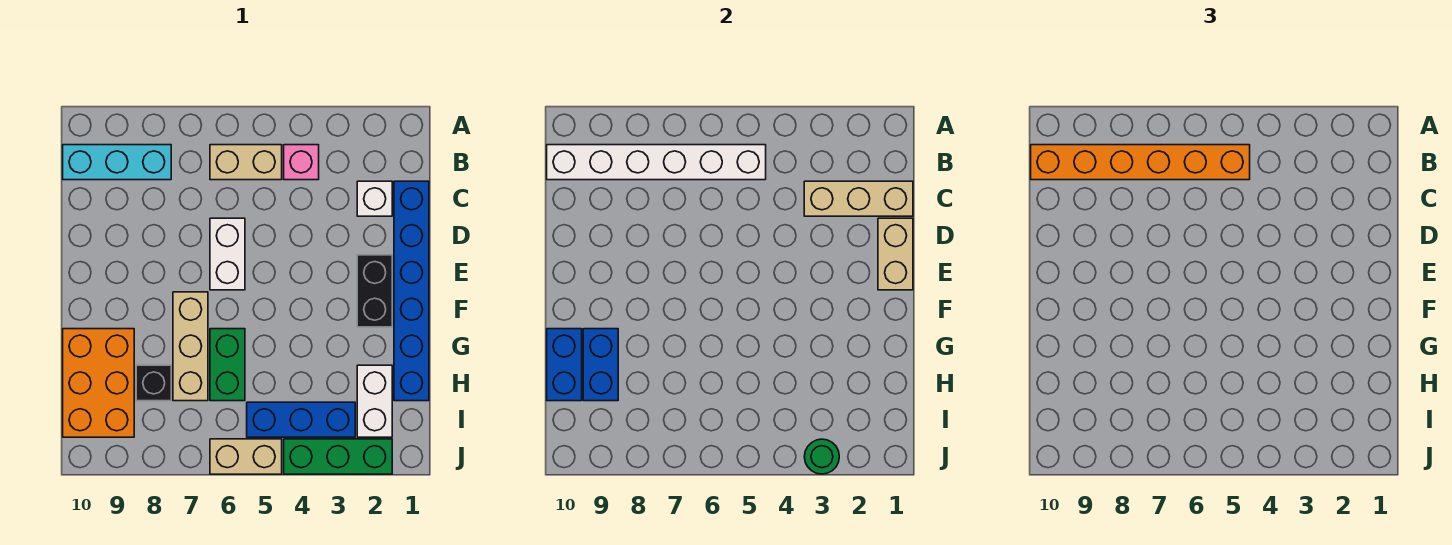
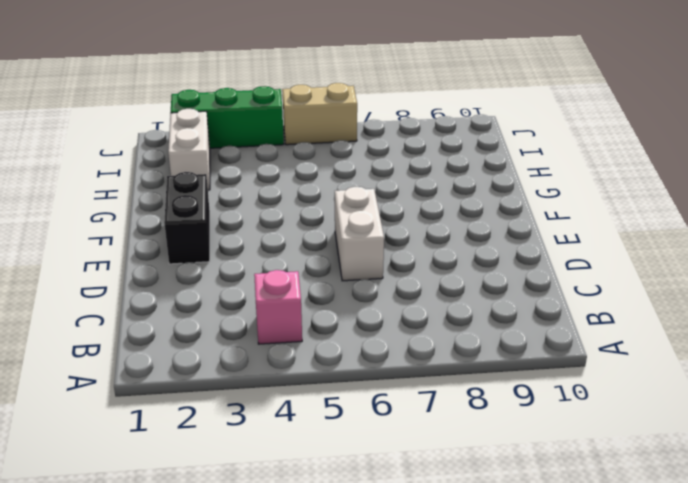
none -> tan brick B5:B6 level 1
none -> cyan brick B8:B10 level 1
none -> blue brick C1:H1 level 1

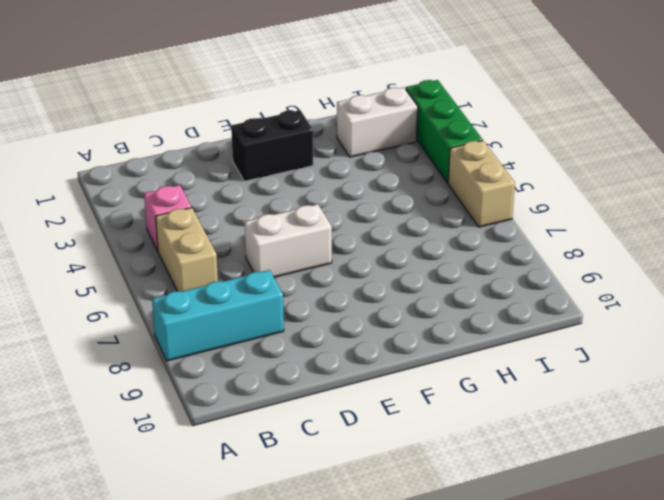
cyan brick A8:C8 level 1 -> cyan brick B8:B10 level 1
none -> blue brick C1:H1 level 1
none -> white brick C2 level 1
none -> tan brick F7:H7 level 1

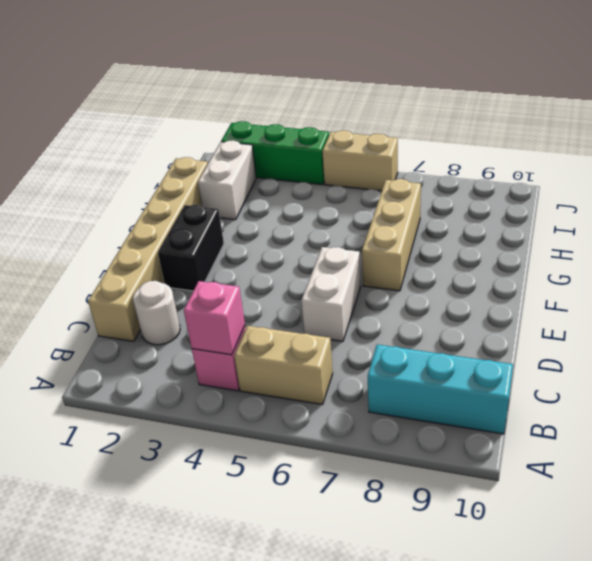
pink brick B4 level 2 -> none
tan brick C1:H1 level 1 -> blue brick C1:H1 level 1
white round brick C2 level 1 -> white brick C2 level 1
none -> green brick G6:H6 level 1
none -> orange brick G9:I10 level 1
none -> black brick H8 level 1

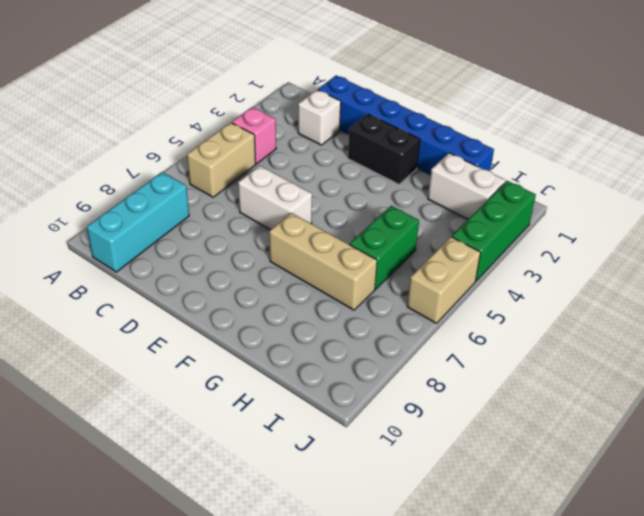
green brick H5:H6 level 1 -> green brick G6:H6 level 1
none -> orange brick G9:I10 level 1
none -> black brick H8 level 1
none -> blue brick I3:I5 level 1

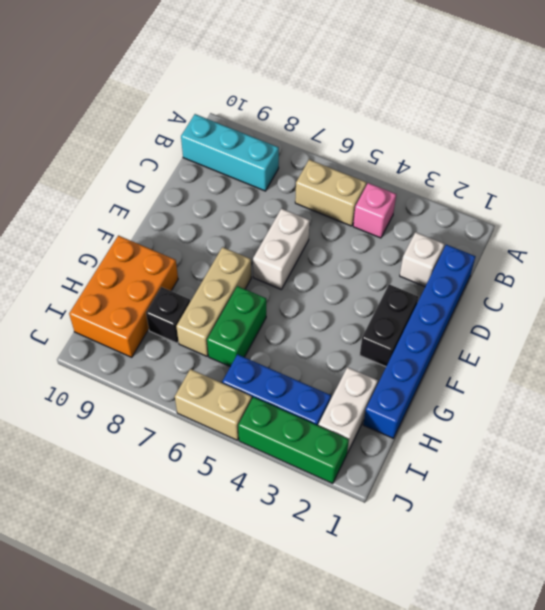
none -> white brick B5:B10 level 2
none -> tan brick C1:C3 level 2
none -> tan brick D1:E1 level 2

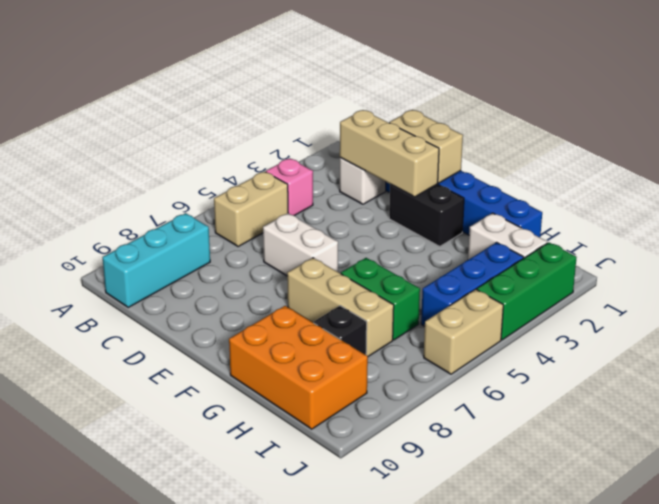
tan brick C2:E2 level 2 -> tan brick C1:C3 level 2
none -> white brick B5:B10 level 2
none -> blue brick G9:H9 level 2
none -> blue brick G10:H10 level 2

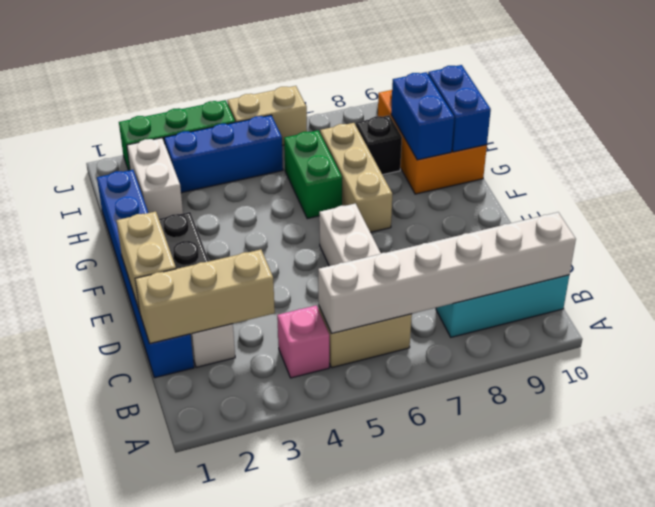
none -> green round brick J3 level 2
none -> orange brick B5:B10 level 3

